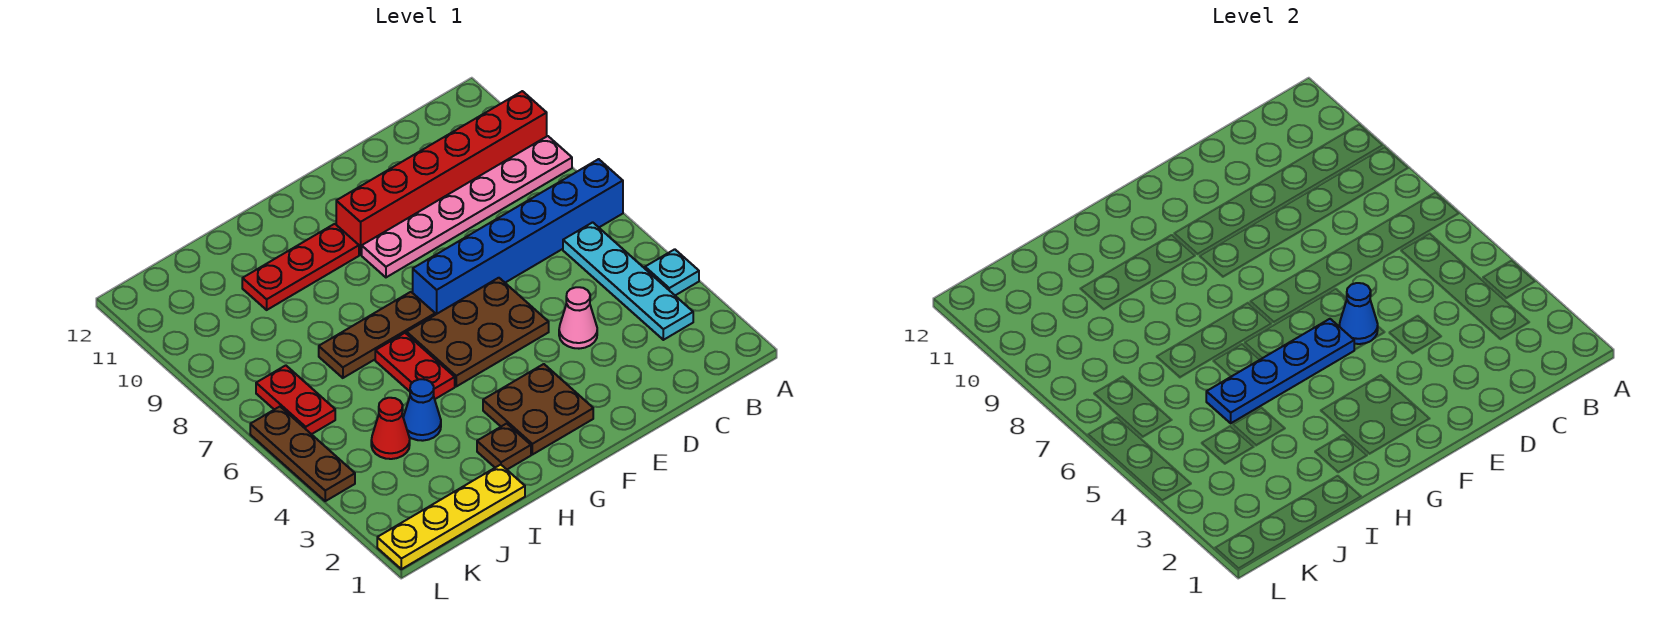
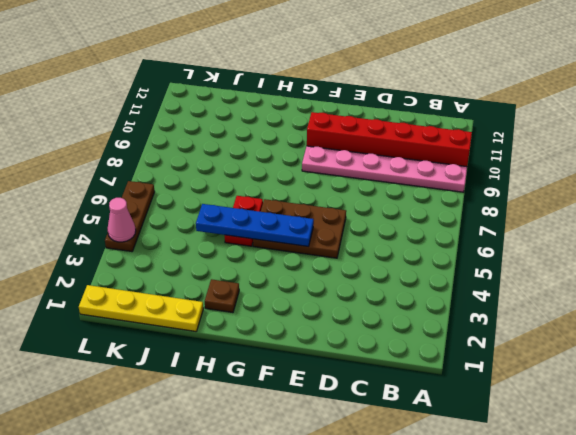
pink cone L4 level 2 -> pink cone D4 level 1
none -> cyan plate A4 level 1
none -> blue brick A7:F7 level 1
none -> cyan plate B3:B6 level 1

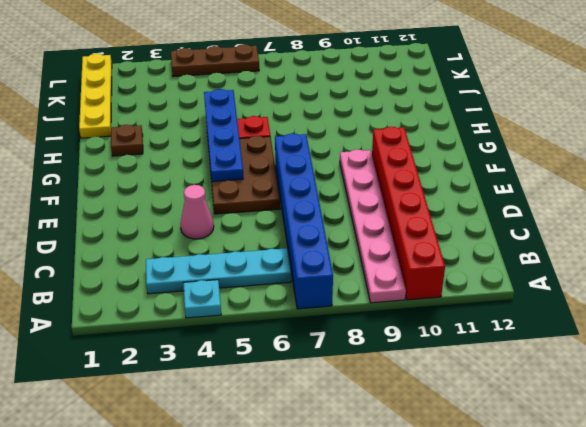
none -> brown plate F2:G3 level 1
none -> brown plate G7:I7 level 1
none -> red plate G10:I10 level 1

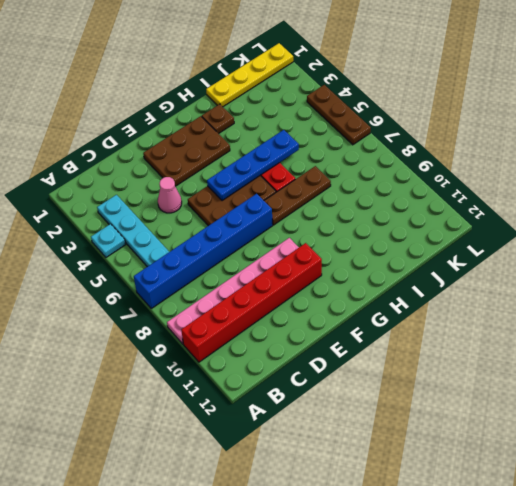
brown plate E2:G3 level 1 -> brown plate F2:G3 level 1
none -> red plate G10:I10 level 1
none -> blue cone I4 level 1
none -> red cone J4 level 1

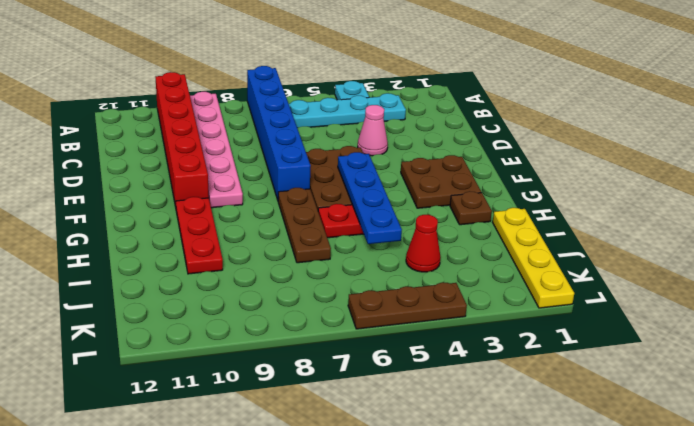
none -> blue cone I4 level 1
none -> red plate K6:K7 level 1
none -> blue cone E5 level 2

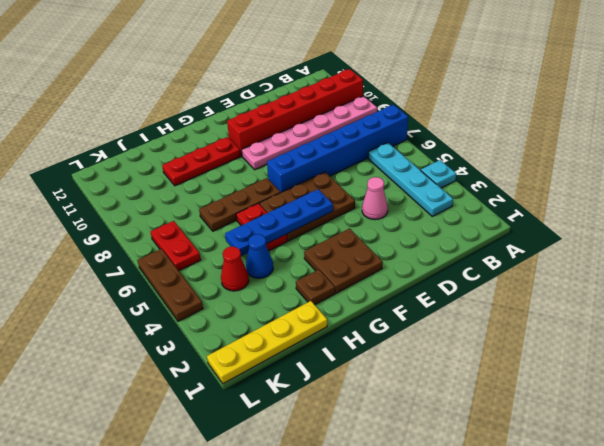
none -> blue cone E5 level 2

